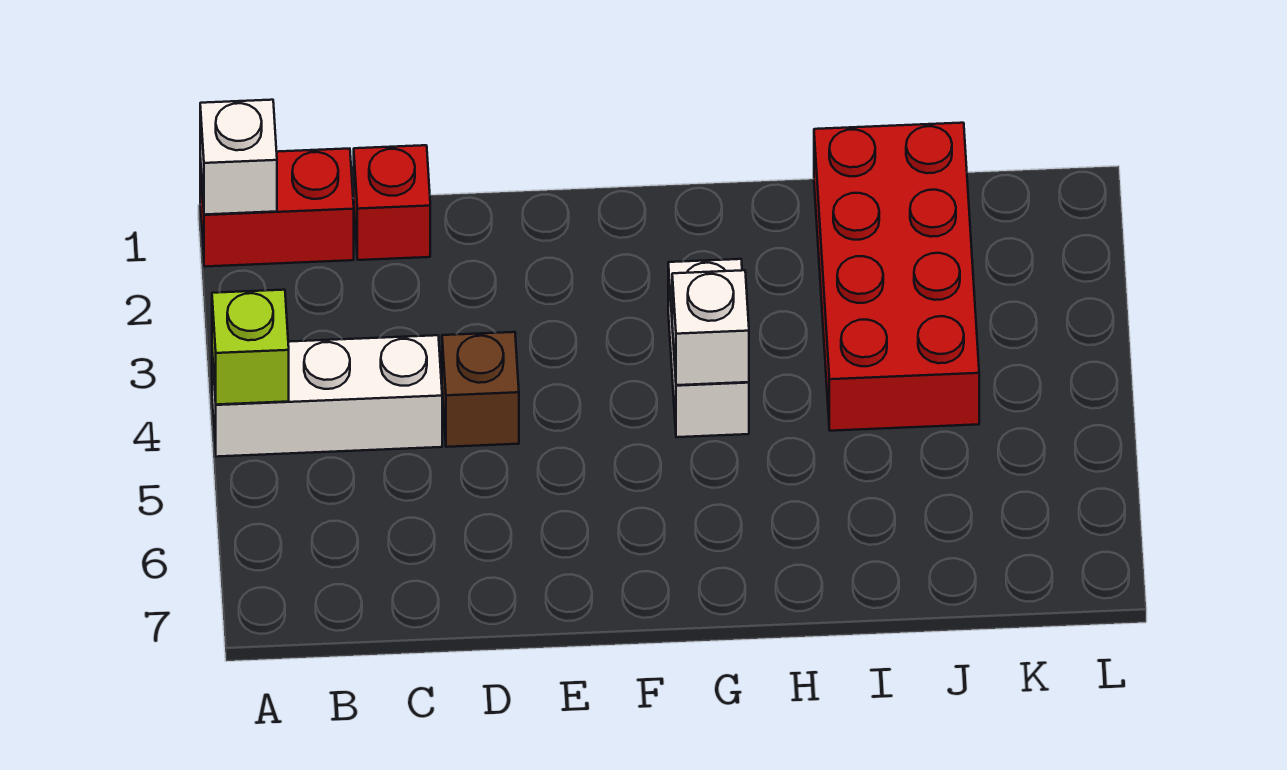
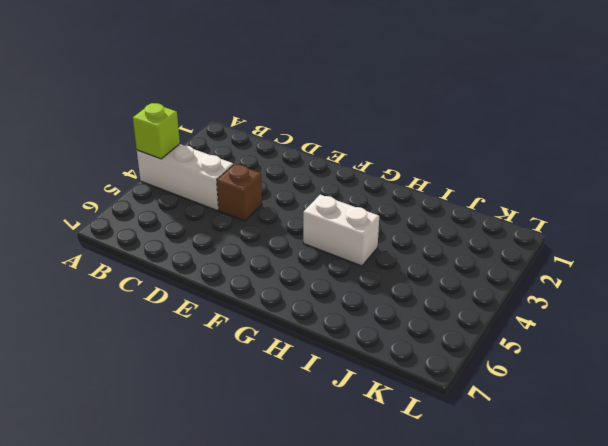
white brick G4:H4 level 1 -> white brick G3:G4 level 1
none -> red brick A1:B1 level 1
none -> red brick C1 level 1

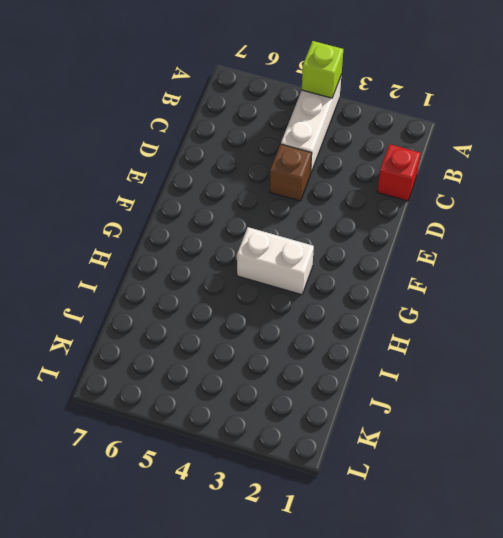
none -> red brick A1:B1 level 1
none -> red brick I1:J4 level 1

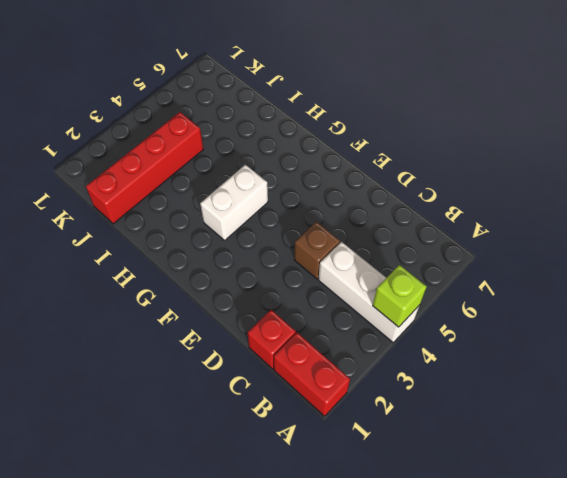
red brick J1:J4 level 1 -> red brick I1:J4 level 1
none -> white brick A1 level 2
none -> white brick G4 level 2

